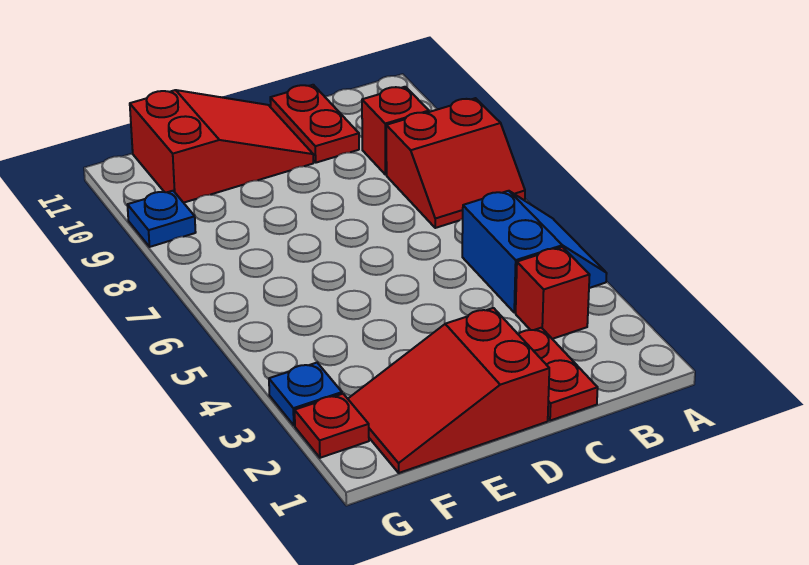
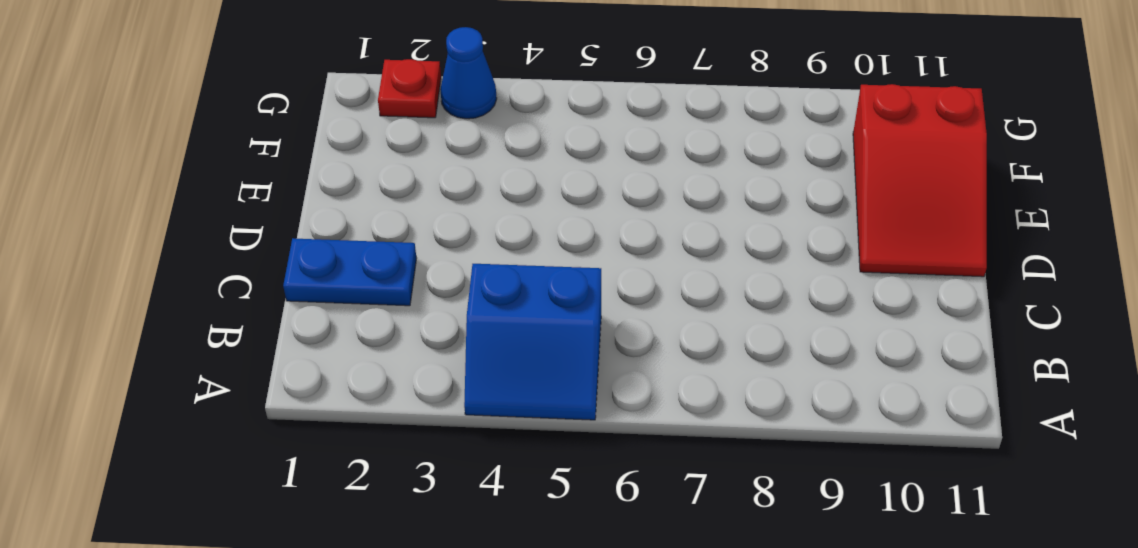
blue plate C1:C2 level 1 -> red plate C1:C2 level 1
blue cone G3 level 1 -> blue plate G3 level 1
none -> red slope A7:B8 level 1 top 8
none -> red brick B3 level 1

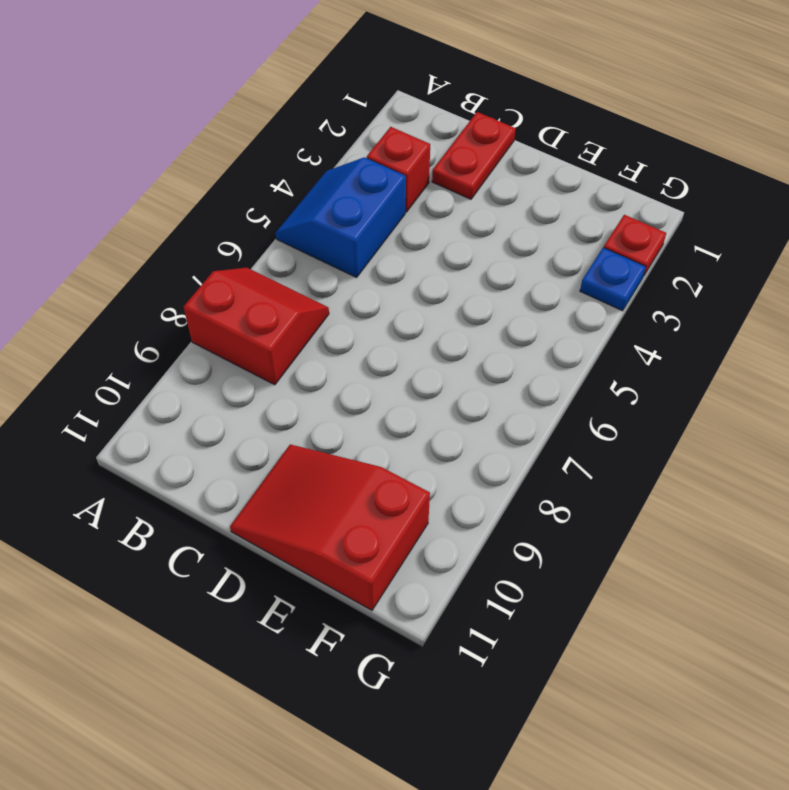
none -> red brick B9 level 1
none -> red plate C10:C11 level 1

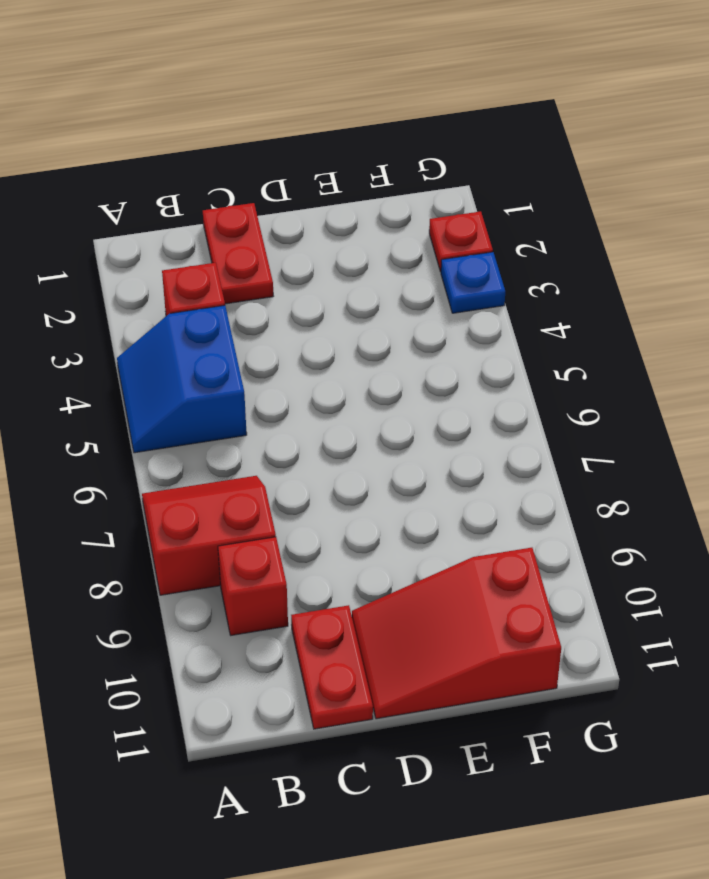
none -> red slope D1:F2 level 1 top D
none -> blue plate G9 level 1

